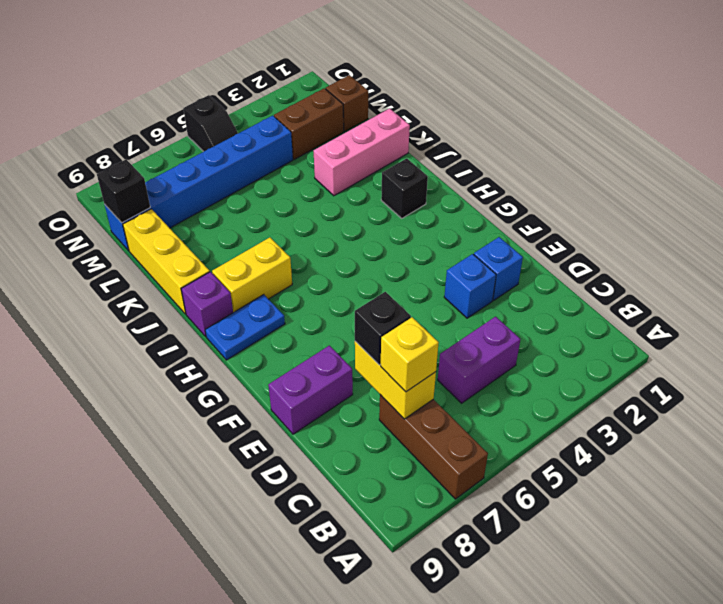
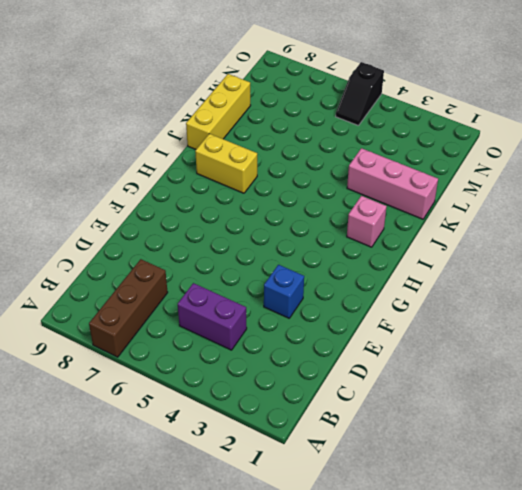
pink brick I2 level 1 -> black brick I2 level 1
none -> blue brick E2 level 1
none -> purple brick E8:E9 level 1
none -> blue plate H8:H9 level 1

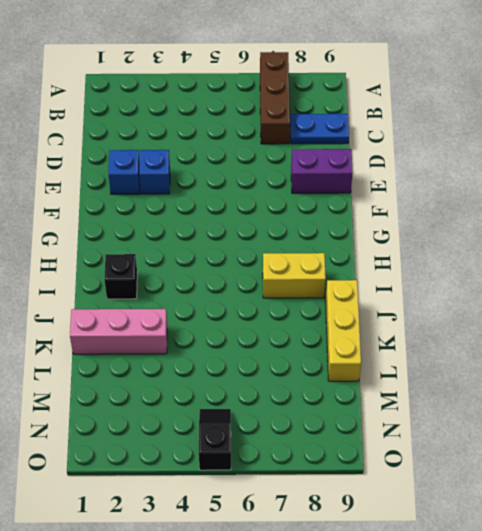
blue plate C8:C9 level 1 -> blue plate H8:H9 level 1
none -> purple brick C4:C5 level 1
none -> purple brick I9 level 1
none -> brown brick M1 level 1

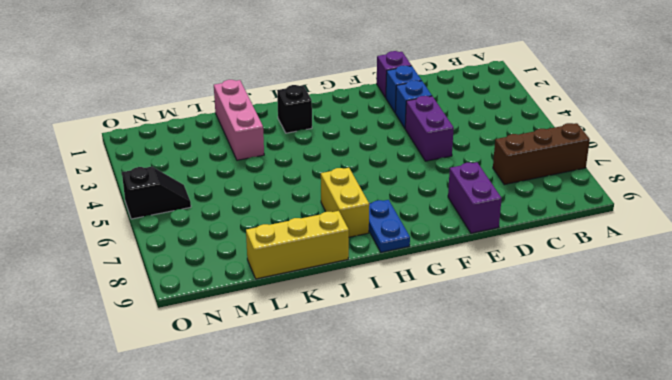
purple brick E1 level 1 -> purple brick I9 level 1
purple brick E4:E5 level 1 -> purple brick C4:C5 level 1
none -> brown brick M1 level 1
none -> brown brick M2:M3 level 1
none -> blue brick M4:M9 level 1

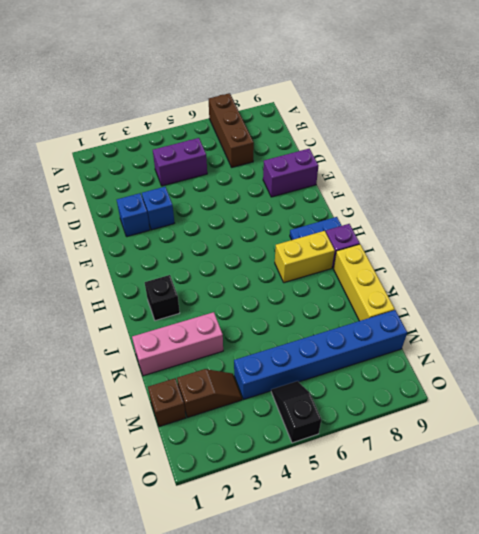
brown slope M2:M3 level 1 top 2 -> brown brick M2:M3 level 1
none -> yellow brick C7:D7 level 2
none -> black brick M9 level 2
none -> yellow brick C7 level 3

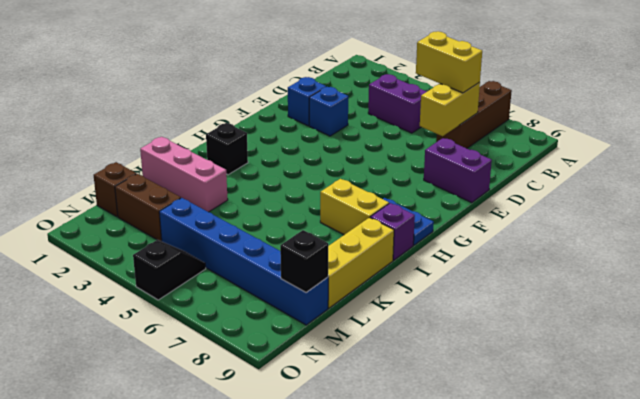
yellow brick C6:C7 level 3 -> yellow brick C7 level 3
none -> black brick D7 level 3

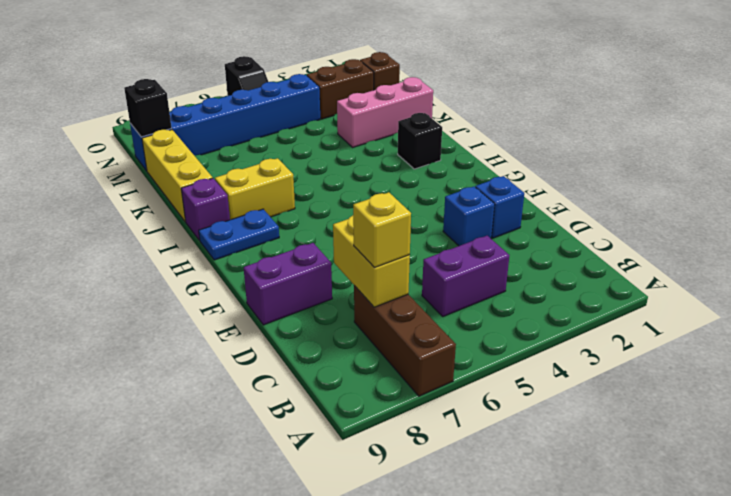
none -> black brick D7 level 3

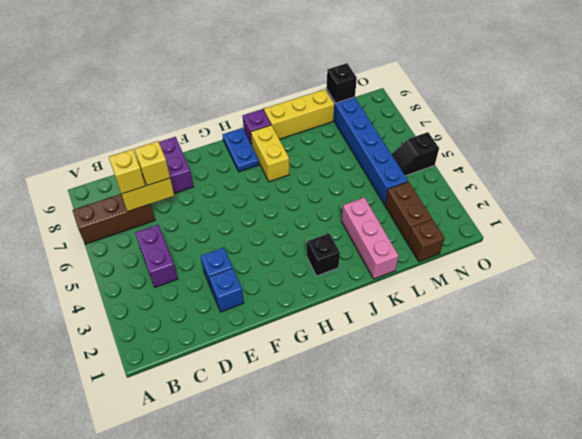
yellow brick D7 level 3 -> black brick D7 level 3

